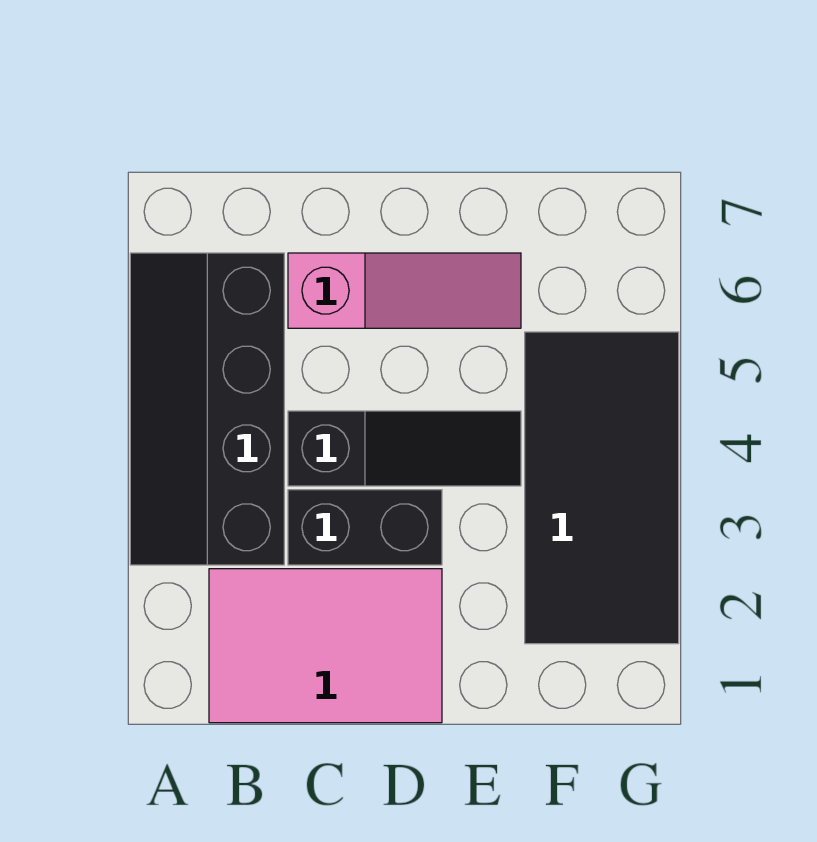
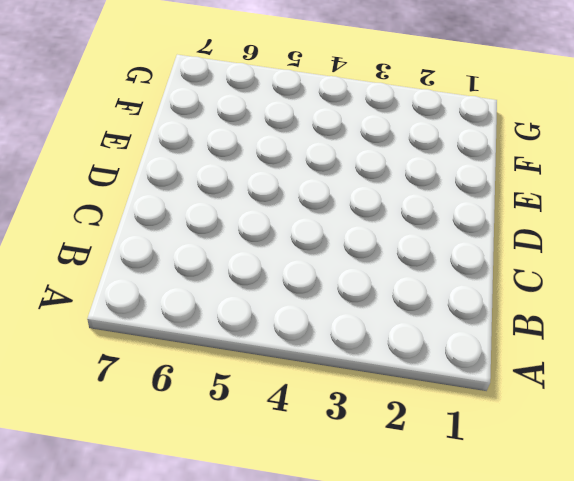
none -> black slope A3:B6 level 1 top B
none -> pink tile B1:D2 level 1

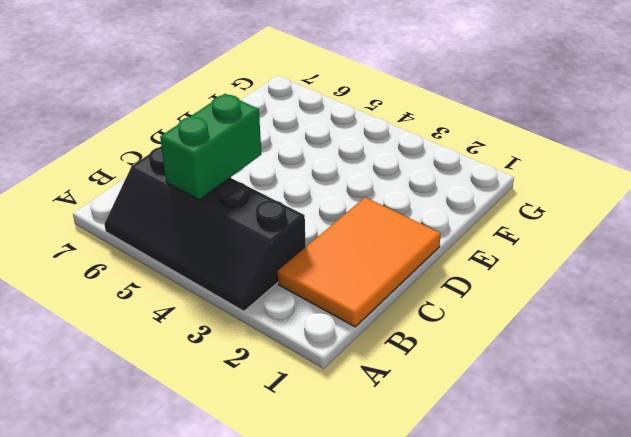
orange tile B1:D2 level 1 -> pink tile B1:D2 level 1
green brick B5:C5 level 2 -> none
none -> black brick C3:D3 level 1
none -> black slope C4:E4 level 1 top C

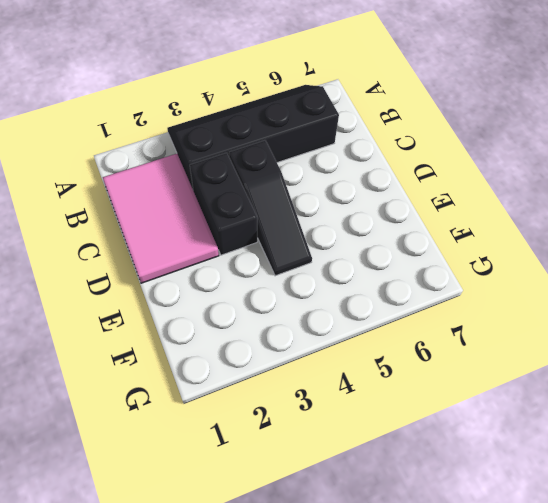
none -> pink slope C6:E6 level 1 top C
none -> black tile F2:G5 level 1

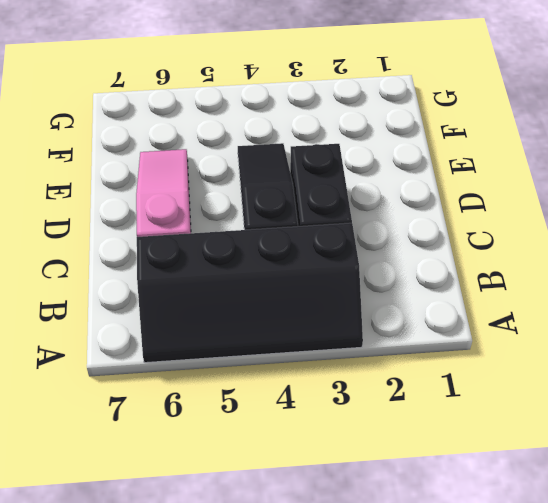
none -> pink tile B1:D2 level 1
none -> black tile F2:G5 level 1

